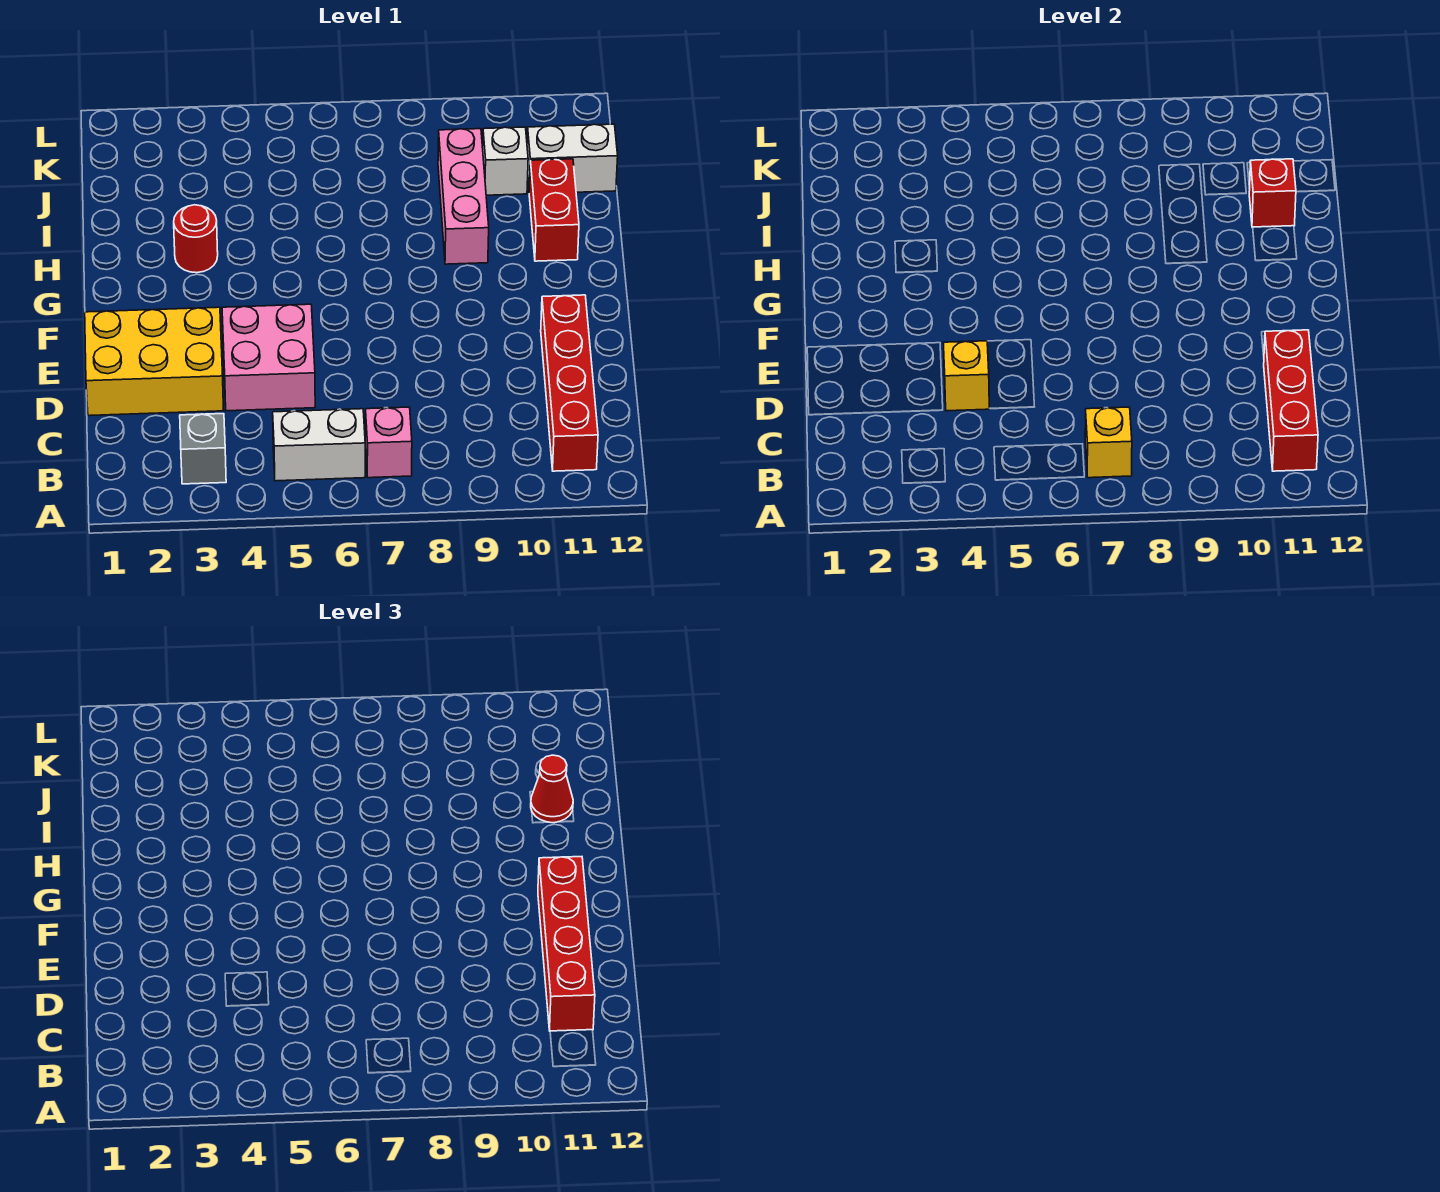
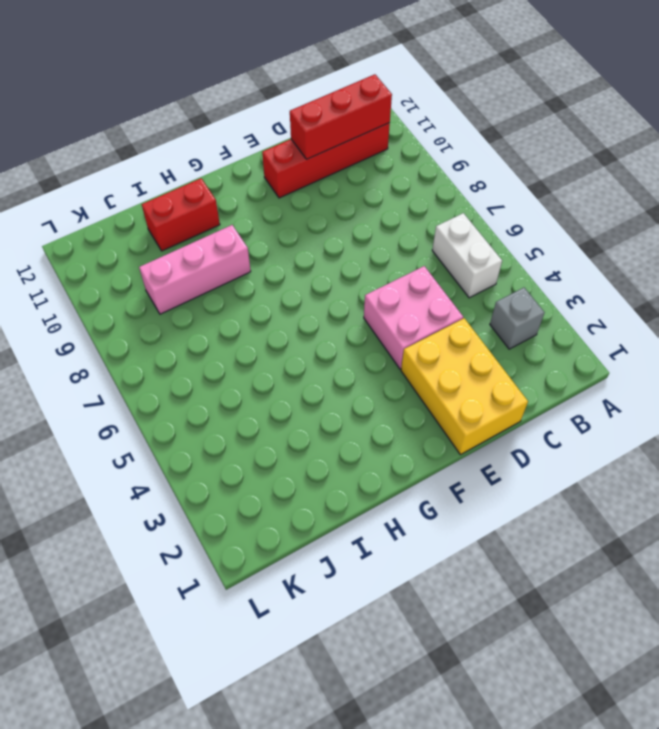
none -> pink brick B7 level 1
none -> red round brick H3 level 1
none -> white brick J10 level 1

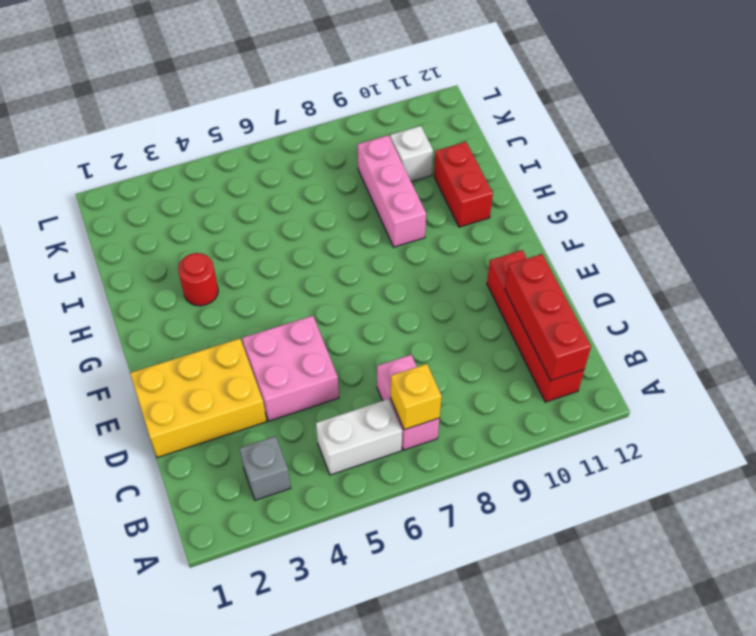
pink brick B7:C7 level 1 -> pink brick B7 level 1
none -> white brick J11:J12 level 1
none -> yellow brick D4 level 2
none -> red brick I11 level 2

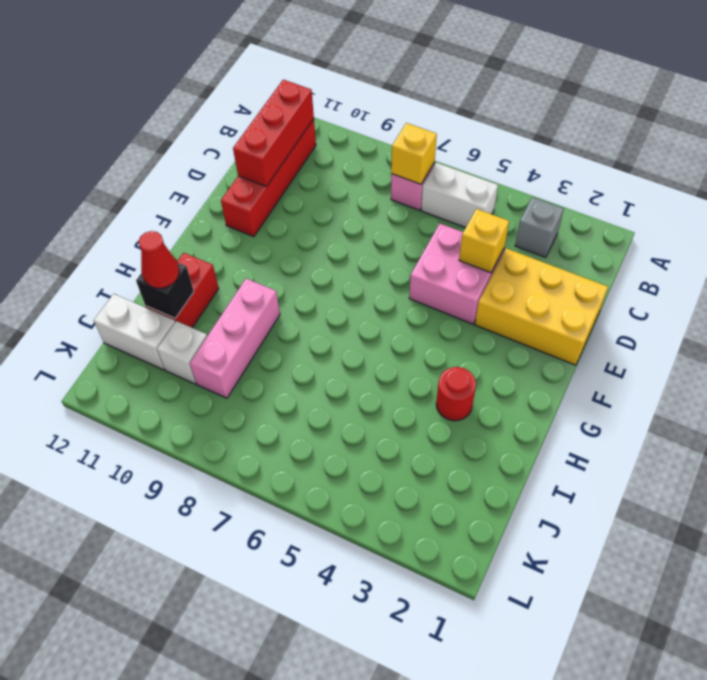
black brick I11 level 2 -> red brick I11 level 2
none -> red brick C11:F11 level 3

